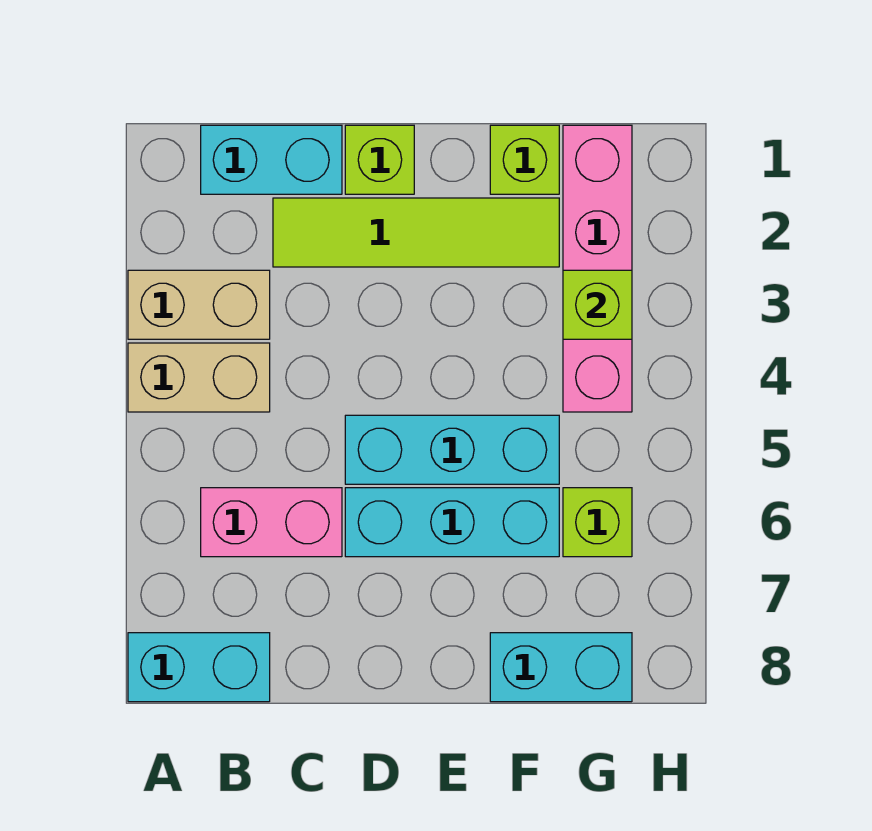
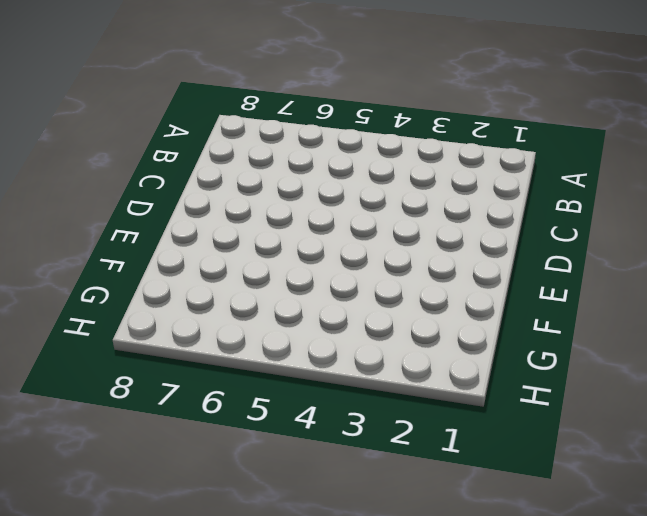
none -> tan brick A3:B3 level 1
none -> tan brick A4:B4 level 1
none -> cyan brick A8:B8 level 1

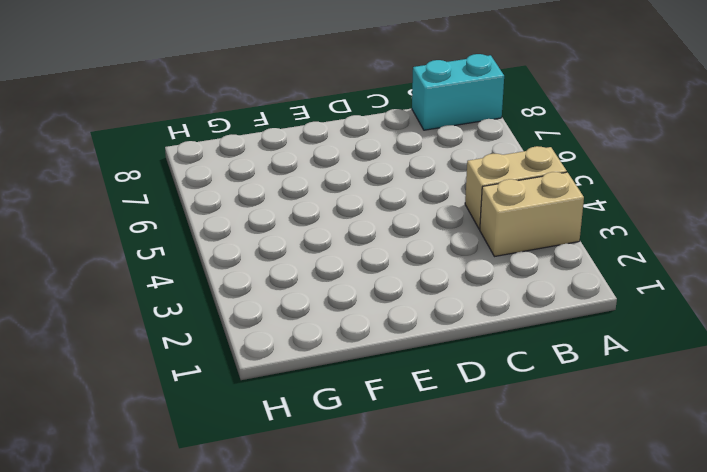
none -> cyan brick B1:C1 level 1
none -> pink brick B6:C6 level 1
none -> lime tile C2:F2 level 1

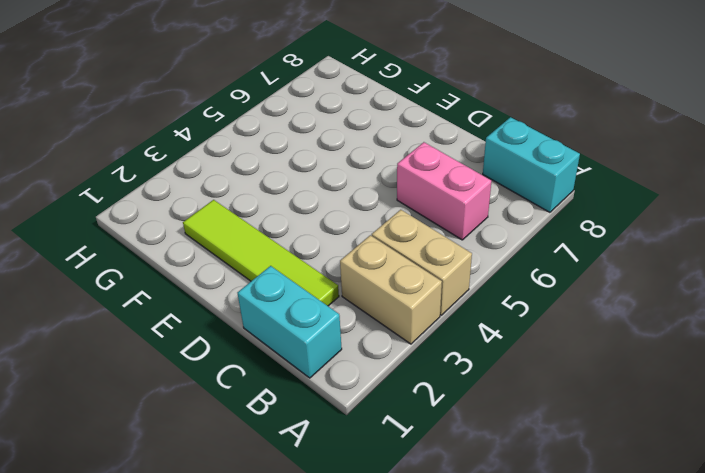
none -> lime brick D1 level 1
none -> cyan brick D5:F5 level 1
none -> cyan brick D6:F6 level 1

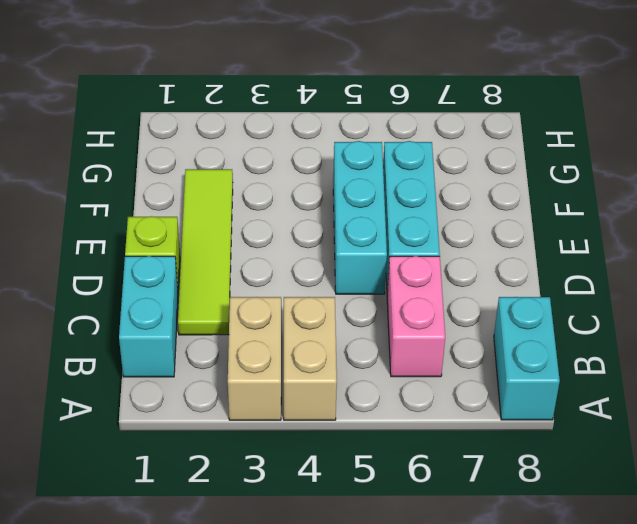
none -> lime brick F1 level 1
none -> cyan brick F8:G8 level 1
none -> pink brick G1:G4 level 1

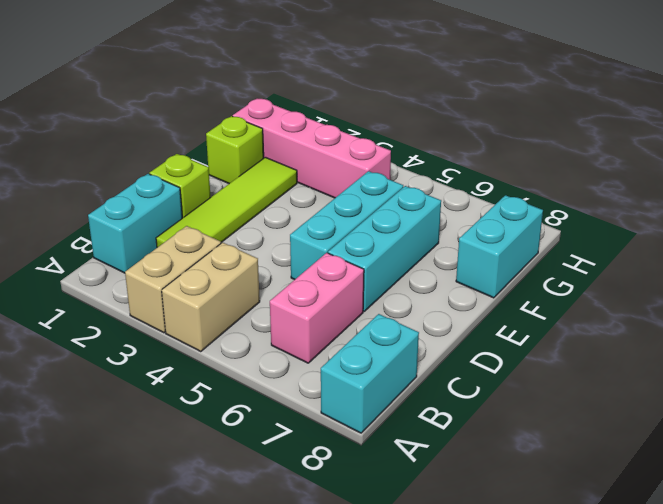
none -> lime brick G6 level 1
none -> lime brick G3 level 2

